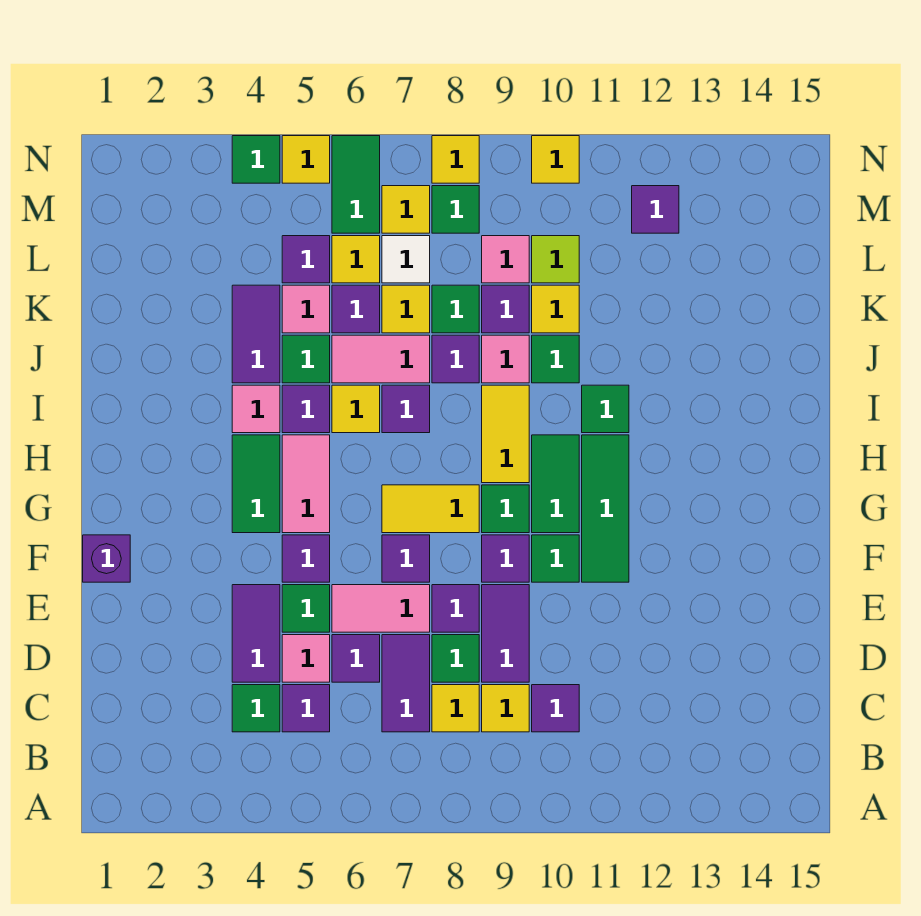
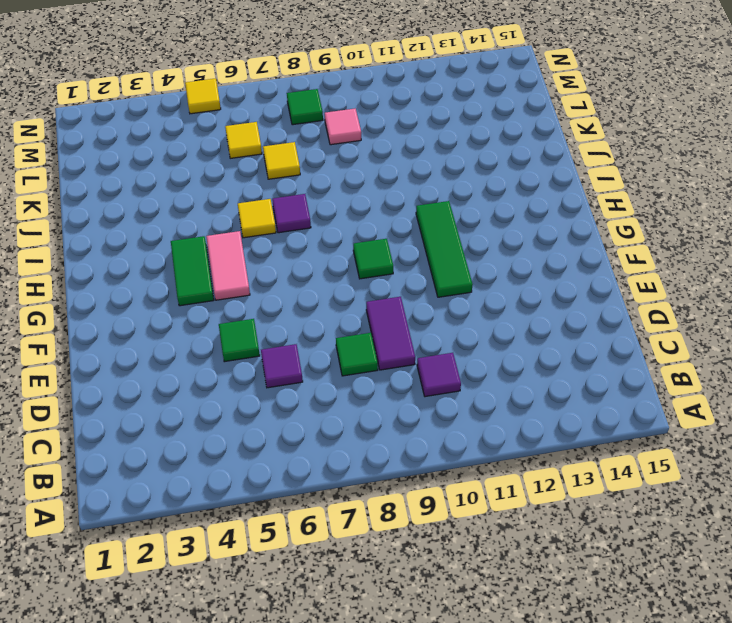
none -> green tile C4 level 1
none -> purple tile C5 level 1
none -> purple tile C7:D7 level 1
none -> yellow tile C8 level 1

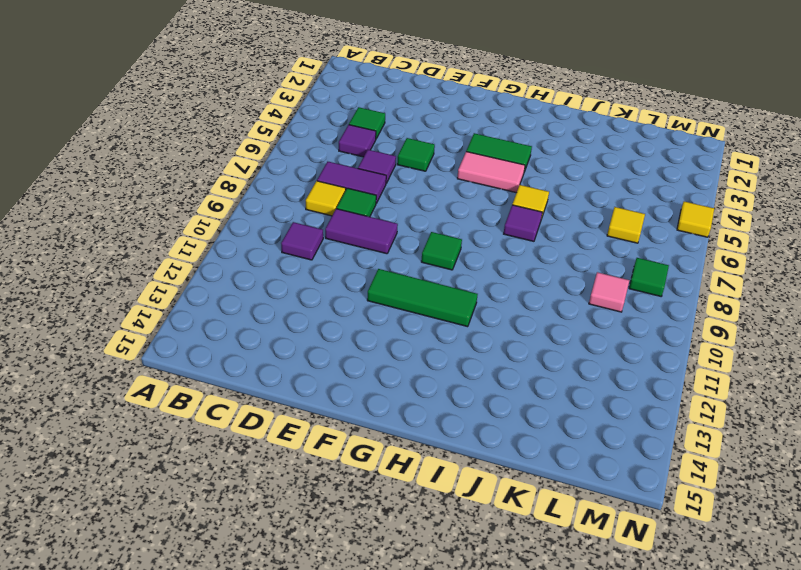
none -> yellow tile C9 level 1
none -> purple tile D4:E4 level 1
none -> pink tile D5 level 1
none -> pink tile E6:E7 level 1

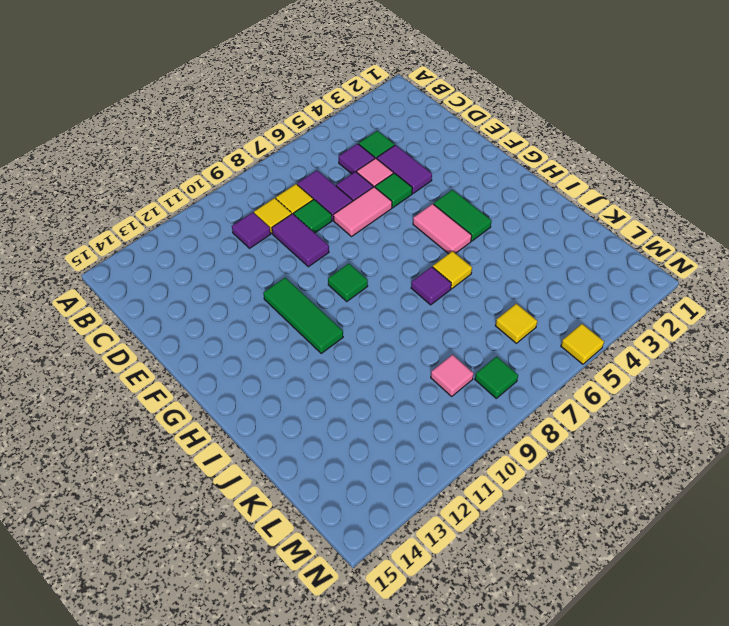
none -> purple tile E8 level 1
none -> purple brick F1 level 1
none -> purple tile F5 level 1
none -> purple tile F7 level 1

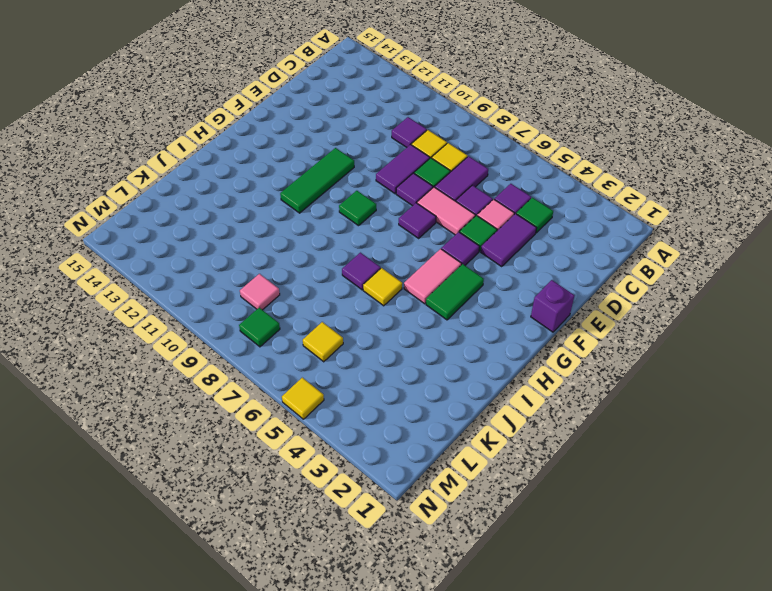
none -> purple tile F9 level 1
none -> green tile F10 level 1
none -> yellow tile G7:G8 level 1
none -> green tile G10:H10 level 1

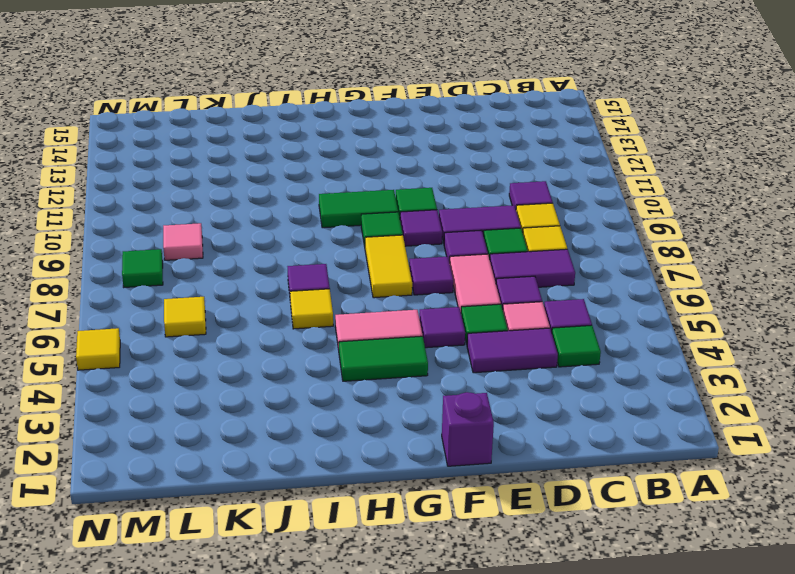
none -> green tile F11:H11 level 1
none -> yellow tile H9:I9 level 1
none -> pink tile I4 level 1
none -> purple tile I5 level 1

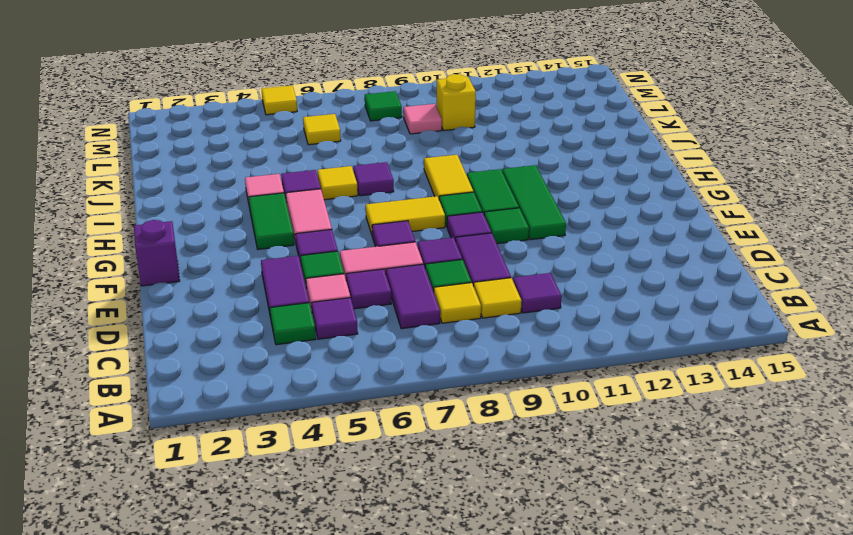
yellow brick L10 level 1 -> lime tile L10 level 1
none -> green tile I11 level 1
none -> purple tile J4:K4 level 1
none -> green tile J5 level 1
none -> pink tile J6:J7 level 1

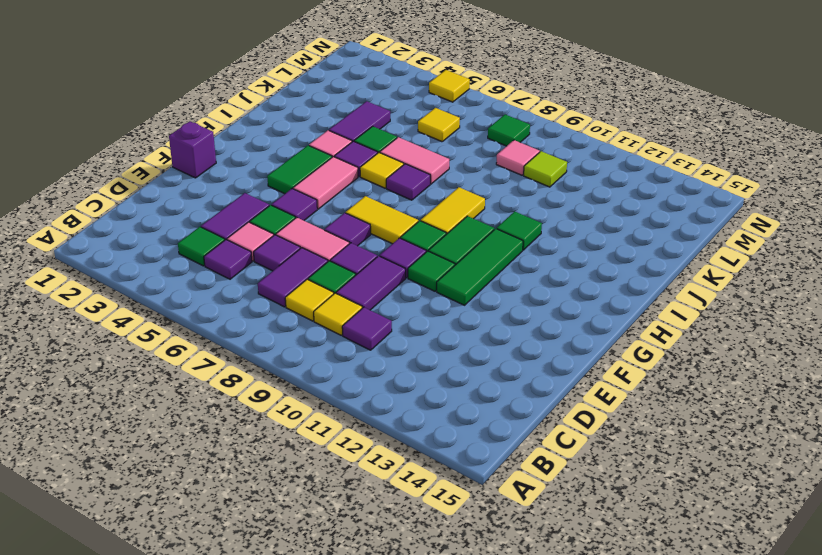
none -> purple tile J8 level 1
none -> pink tile J9 level 1
none -> green tile J10 level 1
none -> pink tile K5 level 1

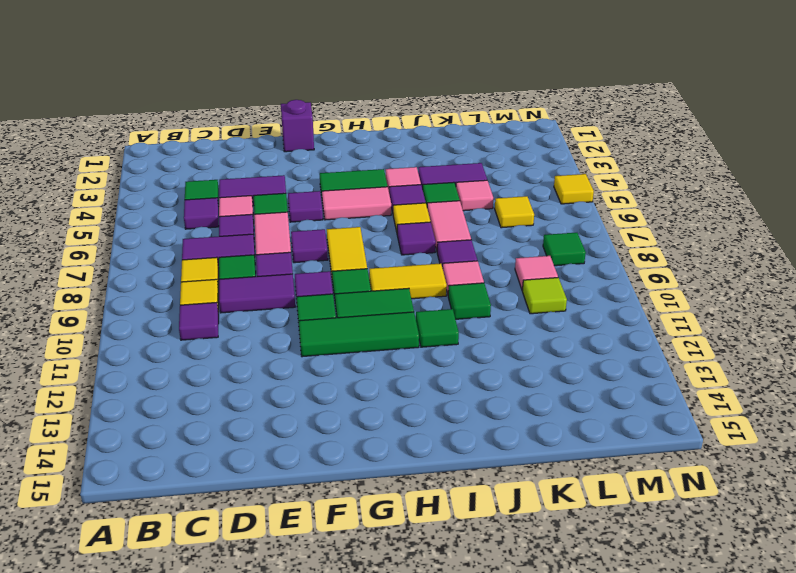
none -> purple tile K6 level 1
none -> yellow tile K7 level 1
none -> green tile K8 level 1
none -> purple tile K9 level 1

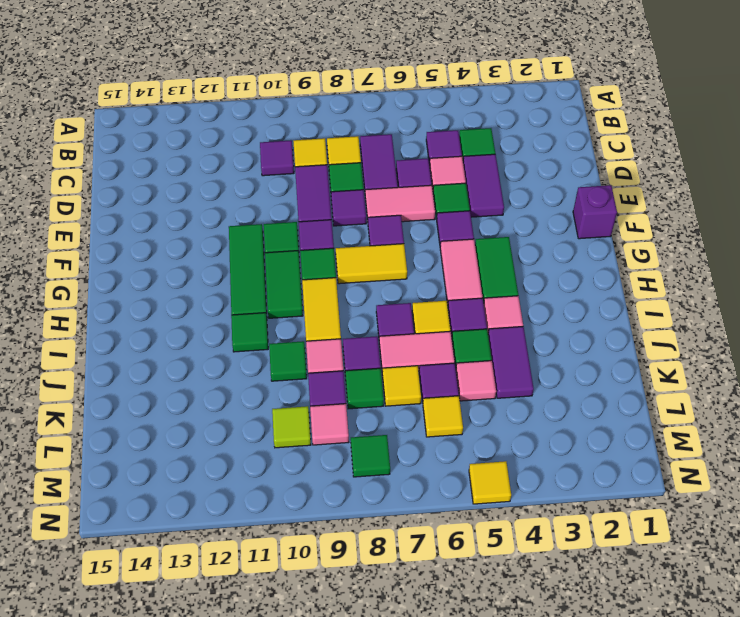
none -> yellow tile K10 level 1
none -> purple tile L5 level 1
none -> white tile L7 level 1
none -> green tile M6:N6 level 1

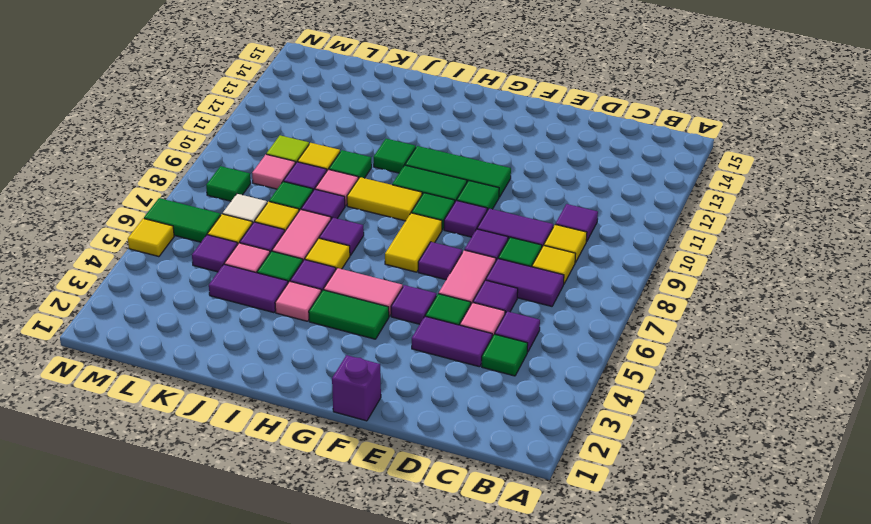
none -> yellow tile M7 level 1
none -> purple tile M12 level 1
none -> green tile N4 level 1
none -> yellow tile N8 level 1

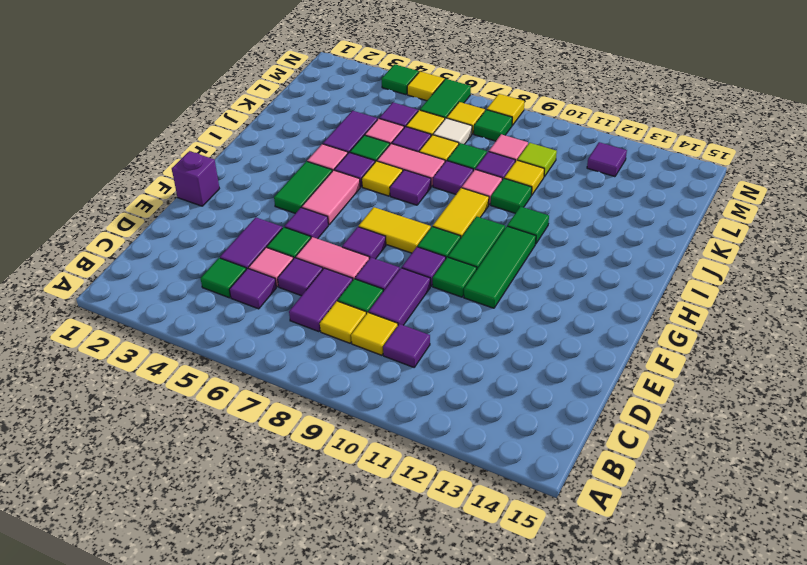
none -> yellow tile N10 level 1

